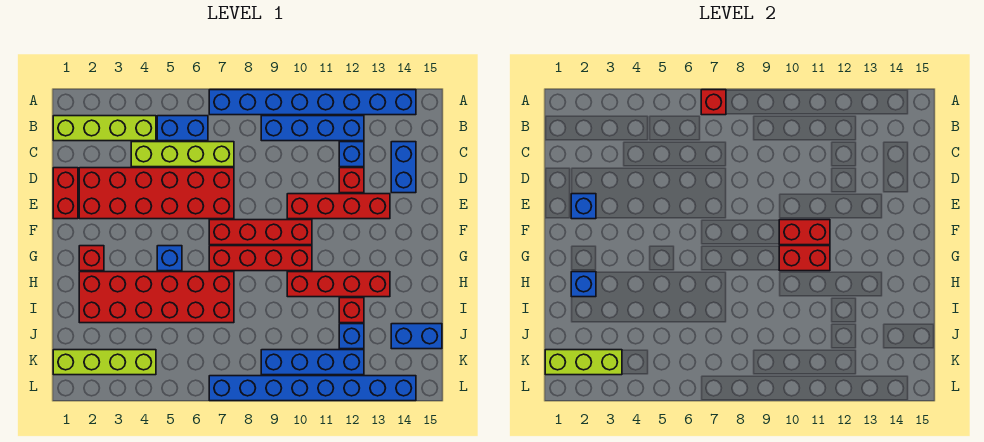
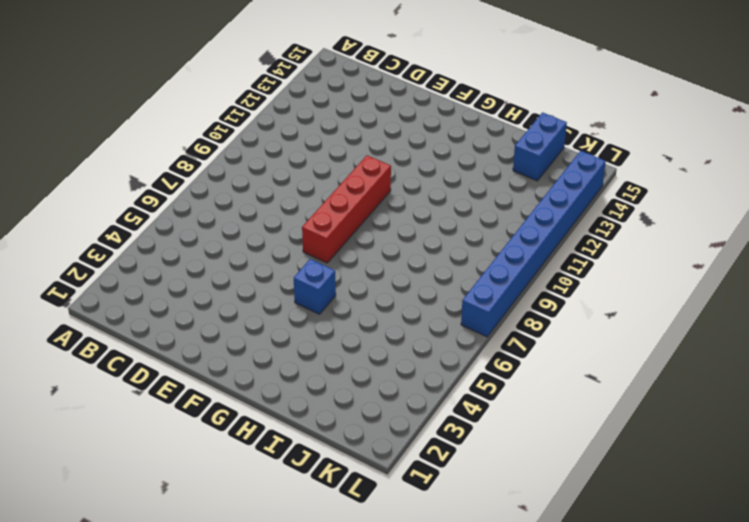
none -> blue brick A7:A14 level 1
none -> lime brick B1:B4 level 1
none -> blue brick B5:B6 level 1

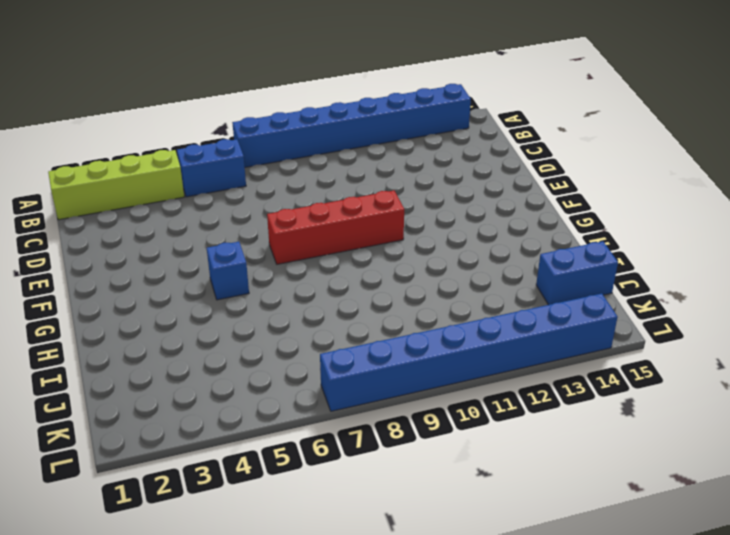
none -> blue brick B9:B12 level 1
none -> lime brick C4:C7 level 1
none -> blue brick C12 level 1

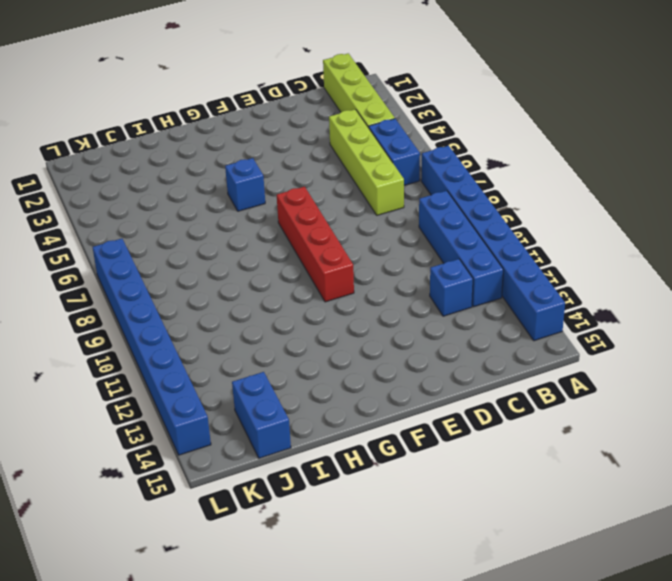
none -> blue brick C14:D14 level 1
none -> red brick D1:E1 level 1
none -> red brick D2:E7 level 1

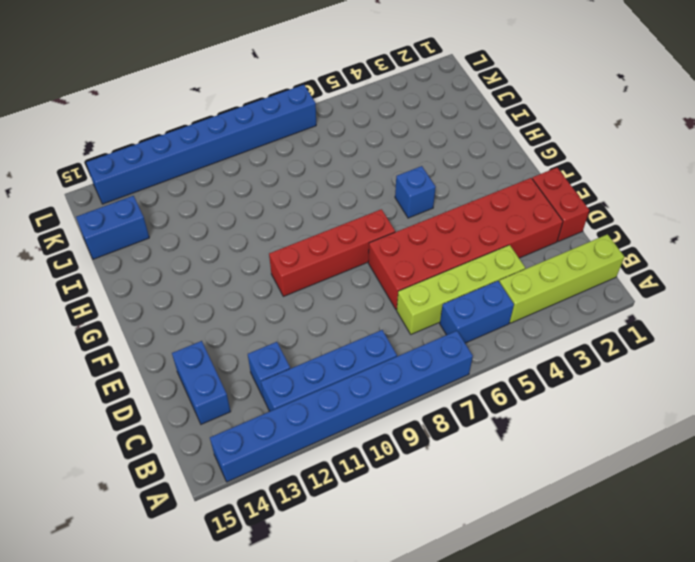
none -> red brick D12 level 1
none -> red brick E10:E13 level 1
none -> red brick G2 level 1

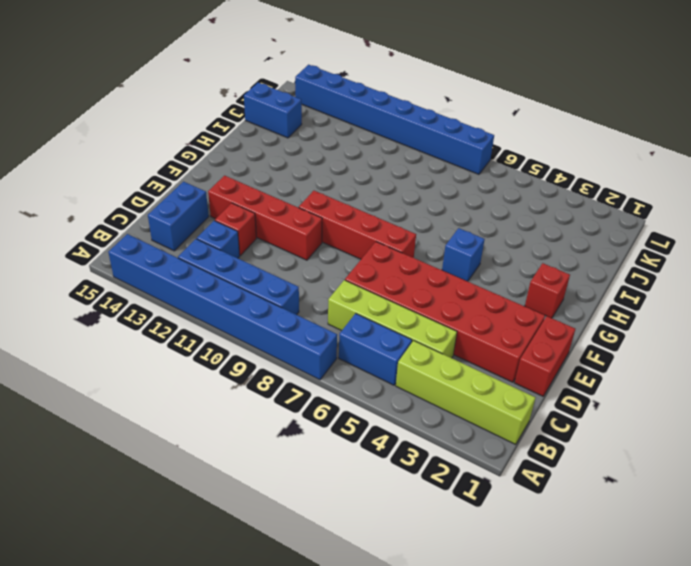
none -> red brick G7:G10 level 1
none -> red brick H2:I7 level 1
none -> red brick H10:H13 level 1

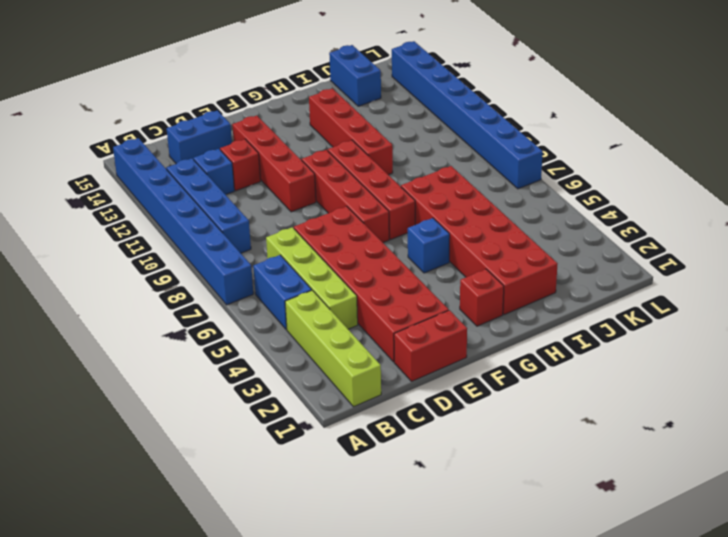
none -> red brick I12 level 1
none -> blue brick J12 level 1
none -> lime brick K1:K4 level 1

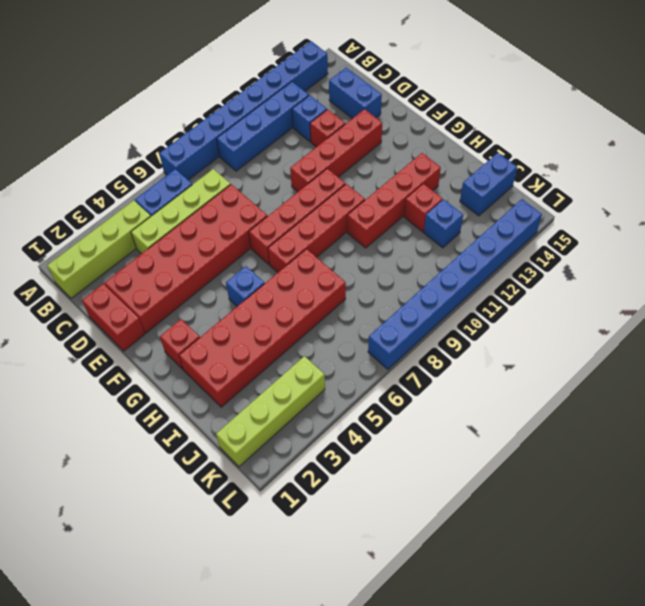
none -> blue brick K9:K12 level 1
none -> red brick A7 level 2
none -> blue brick E2 level 2

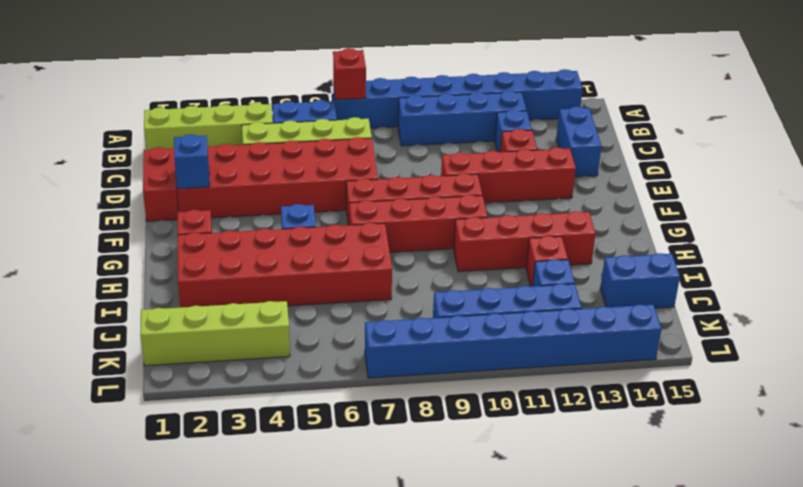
none -> red brick F10:F11 level 2
none -> red brick G10:G11 level 2
none -> blue brick H2 level 2

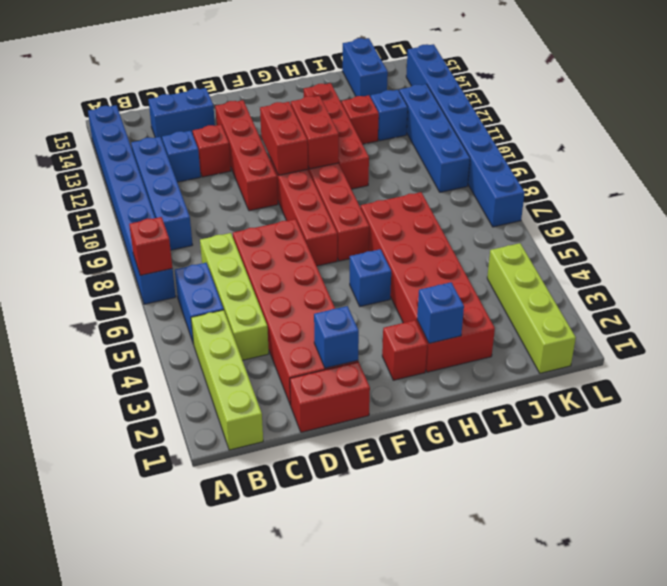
none -> lime brick K1:K3 level 2

